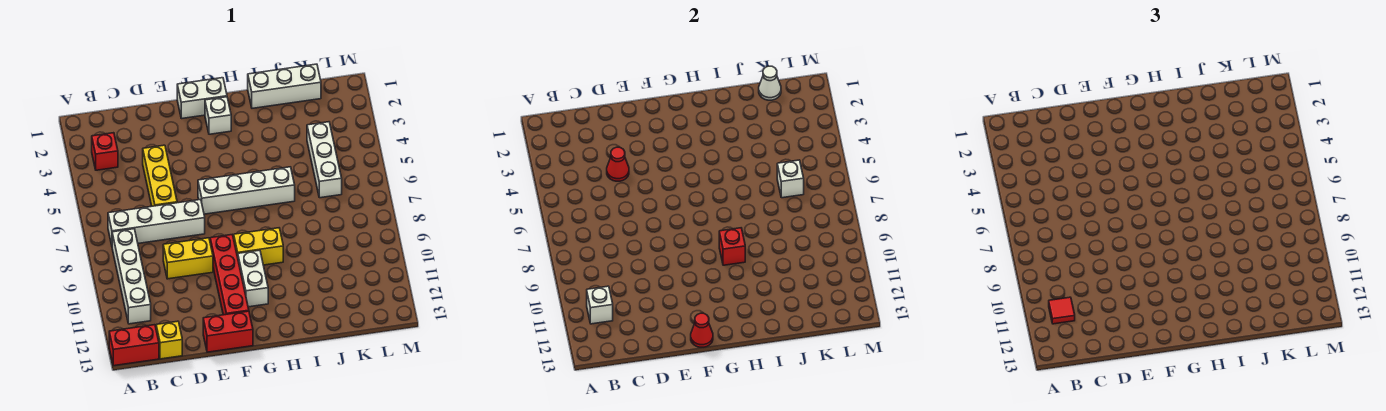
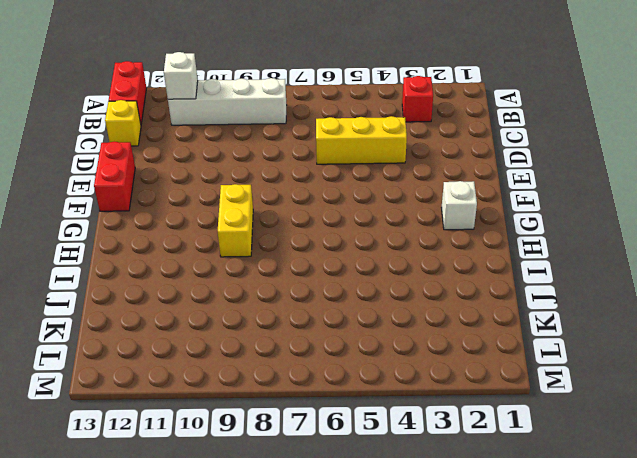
none -> white brick B7:E7 level 1
none -> yellow brick D9:E9 level 1
none -> white brick F1:G1 level 1

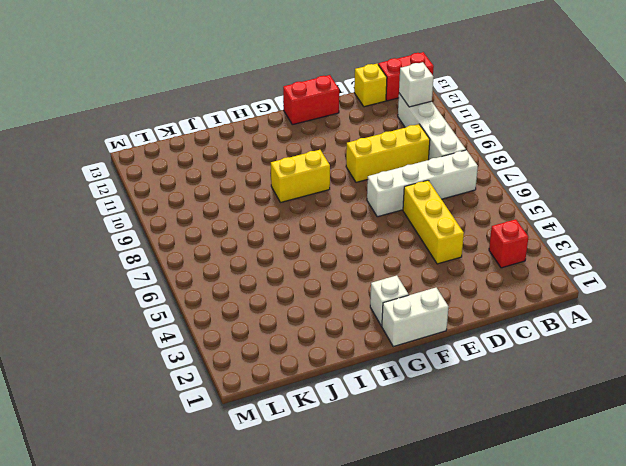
yellow brick C9:E9 level 1 -> yellow brick D9:E9 level 1
none -> white brick F6:I6 level 1
none -> red brick F9:F12 level 1
none -> white brick G10:G11 level 1

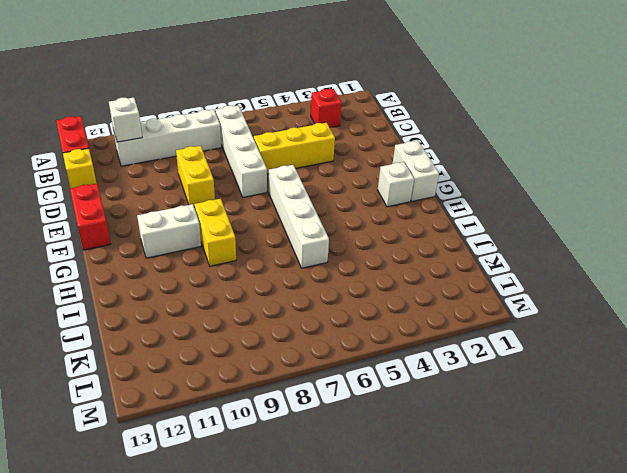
none -> red brick F9:F12 level 1
none -> white brick I1:K1 level 1
none -> white brick K4:K6 level 1

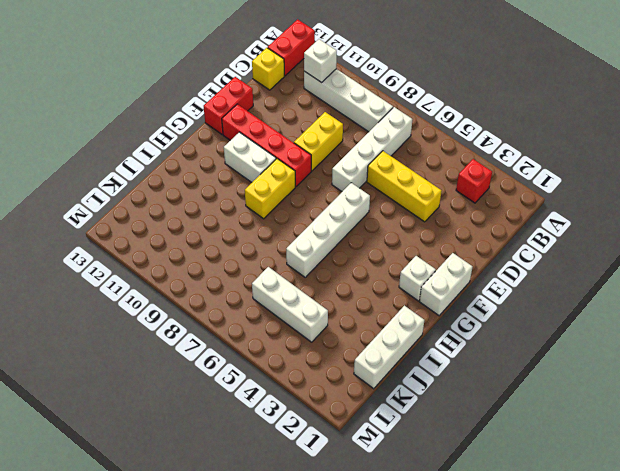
none -> red cone D4 level 2
none -> red cone F13 level 2
none -> red brick H9 level 2

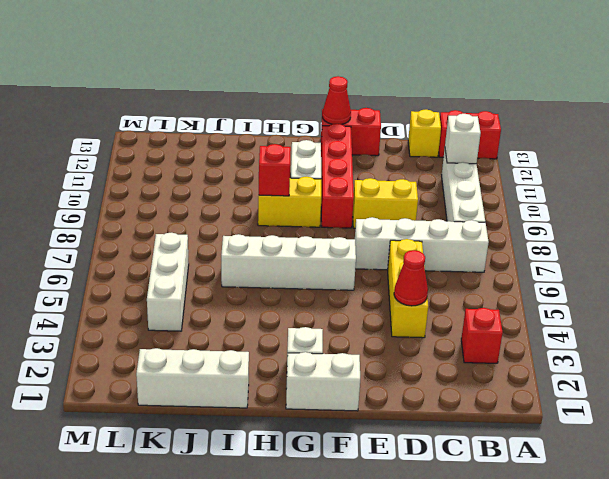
none -> white cone K1 level 2
none -> white brick K6 level 2
none -> red tile B11 level 3

